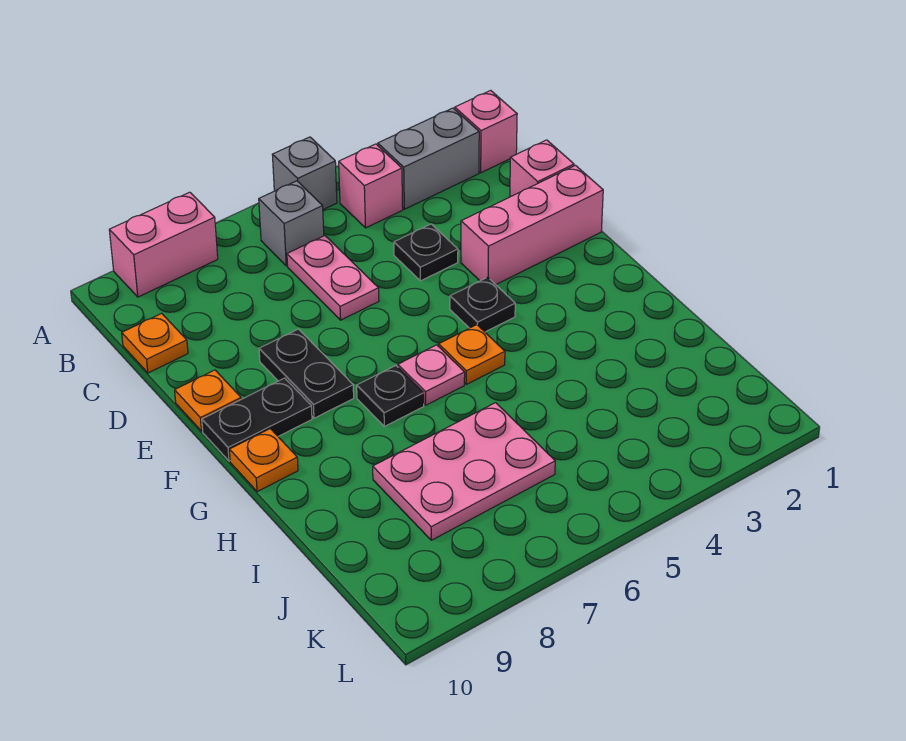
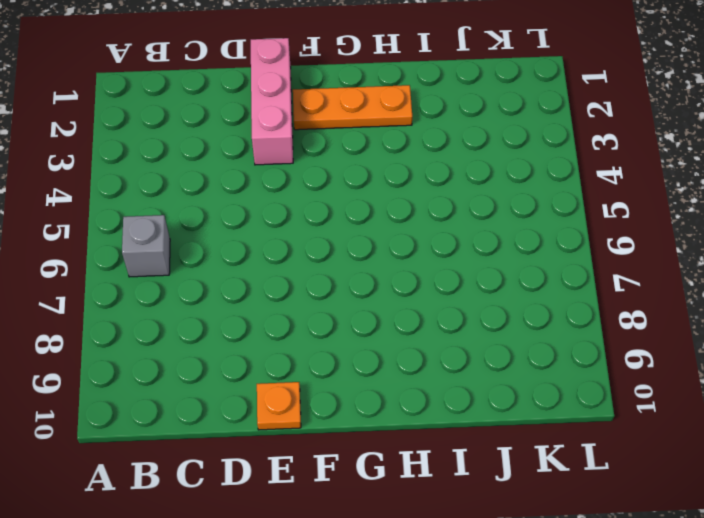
orange plate F2:H2 level 1 -> none
none -> grey brick A5 level 1
none -> pink brick A8:A9 level 1
none -> pink brick B1 level 1

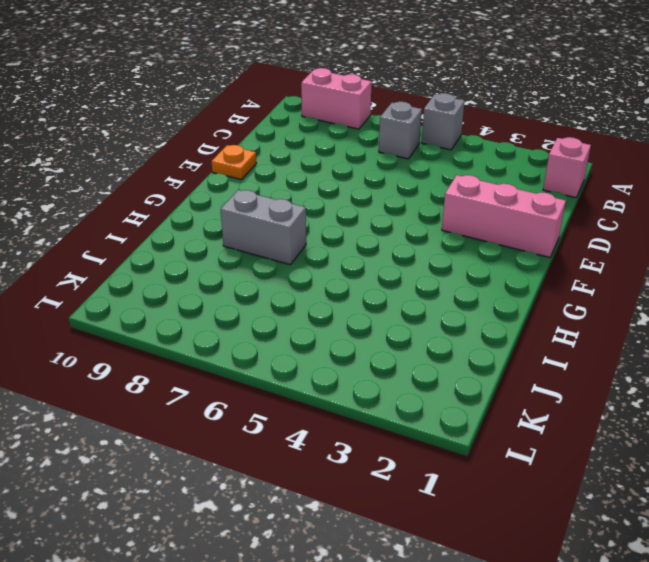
grey brick H7:H8 level 1 -> grey brick B2:B3 level 1
none -> pink brick B4 level 1
none -> pink plate C6:D6 level 1
none -> orange plate C10 level 1

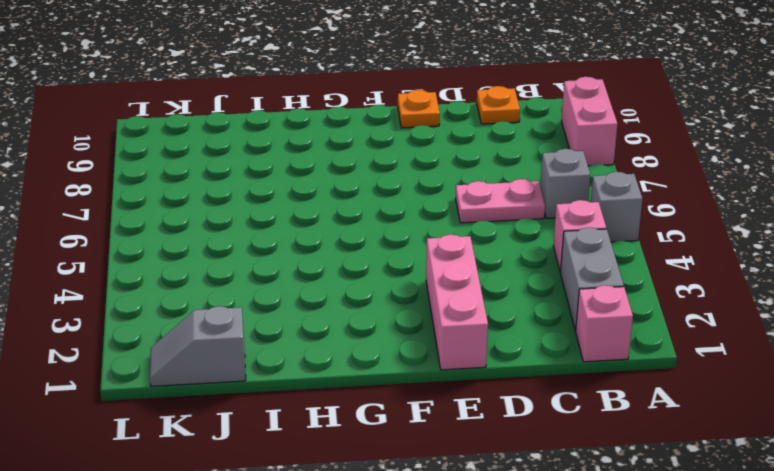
grey slope J1:K1 level 1 top J -> none
none -> pink brick D1 level 1
none -> black plate D4 level 1
none -> black plate E8:F8 level 1

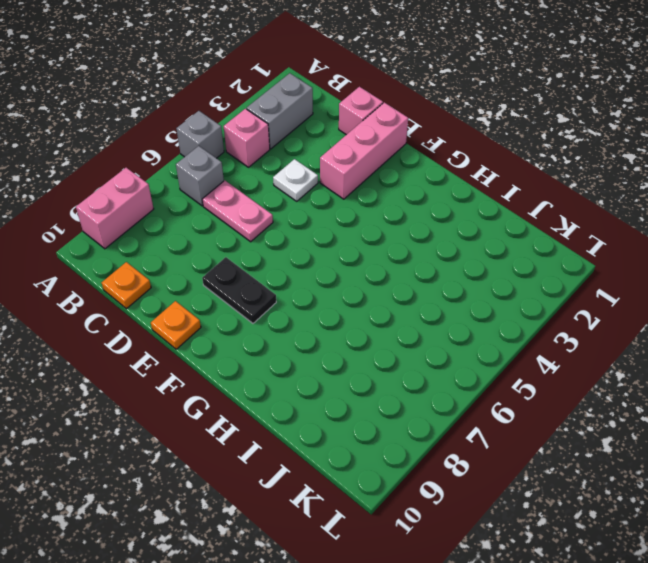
white plate D4 level 1 -> black plate D4 level 1
none -> pink brick B1 level 1
none -> black plate F4 level 1
none -> black plate F9:F10 level 1

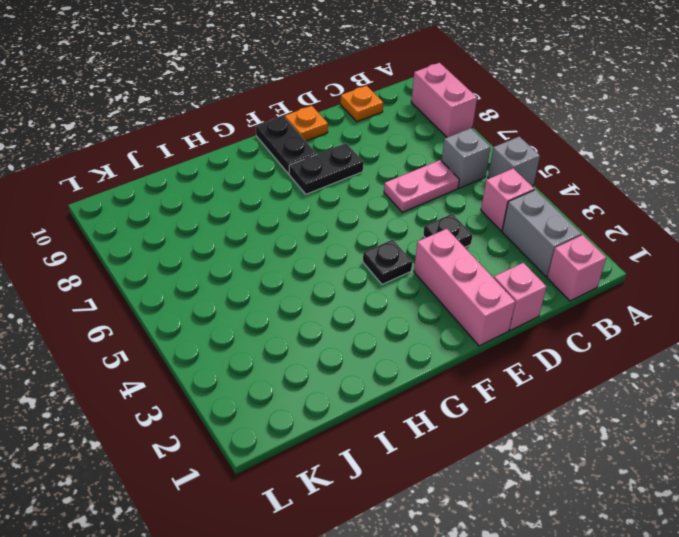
none -> orange plate G5 level 1
none -> pink plate G6 level 1
none -> black plate G7 level 1

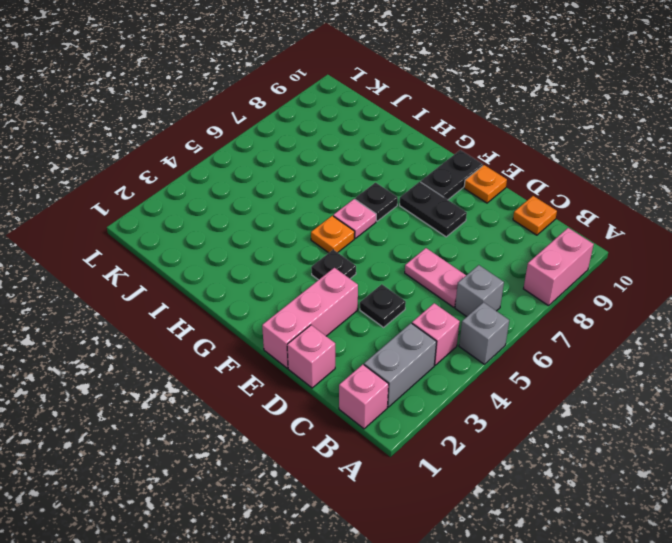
none -> orange plate G10 level 1
none -> pink plate I6:J8 level 1

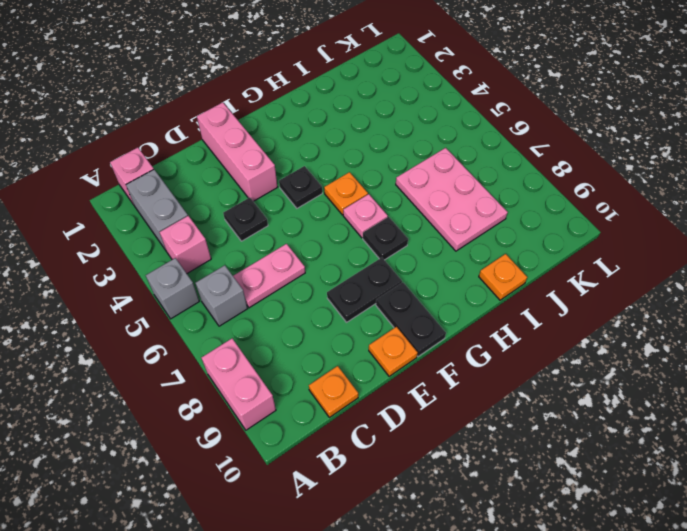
orange plate I10 level 1 -> orange plate G10 level 1
none -> pink brick D1 level 1

